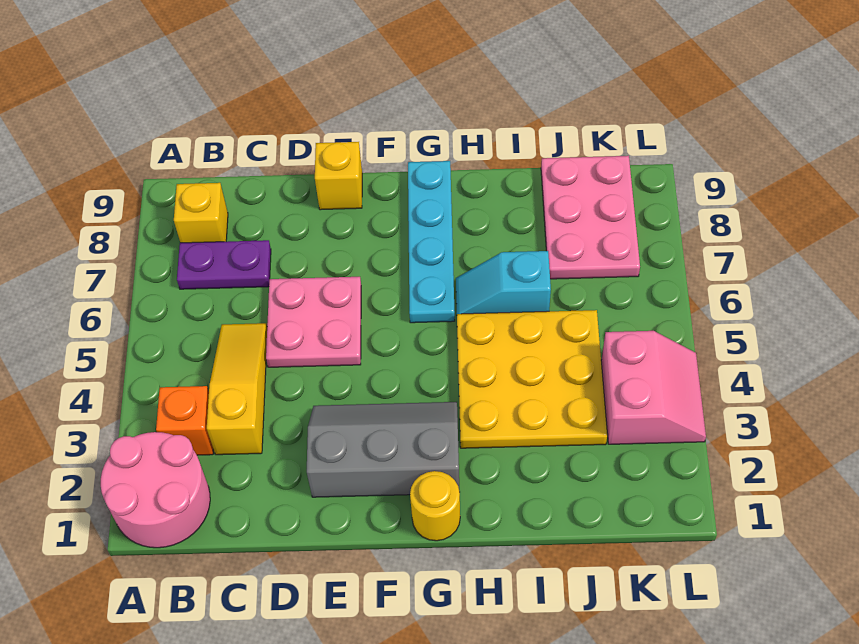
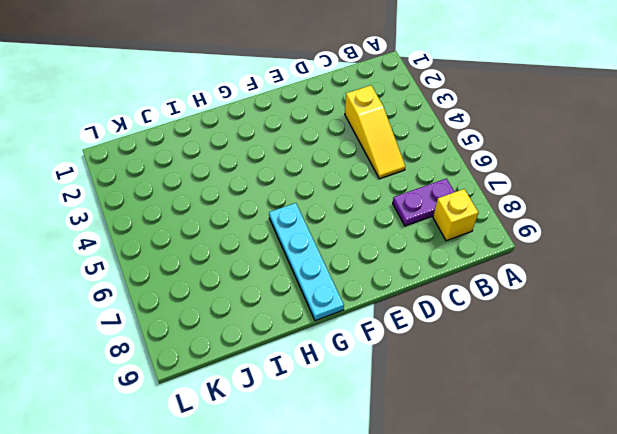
none -> pink round brick A1:B2 level 1
none -> orange brick B3 level 1
none -> pink plate D5:E6 level 1

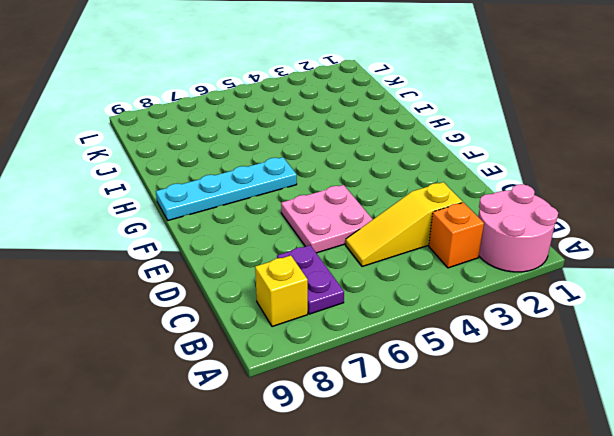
none -> grey slope E2:G3 level 1 top 2
none -> yellow brick E9 level 1
none -> yellow round brick G1 level 1

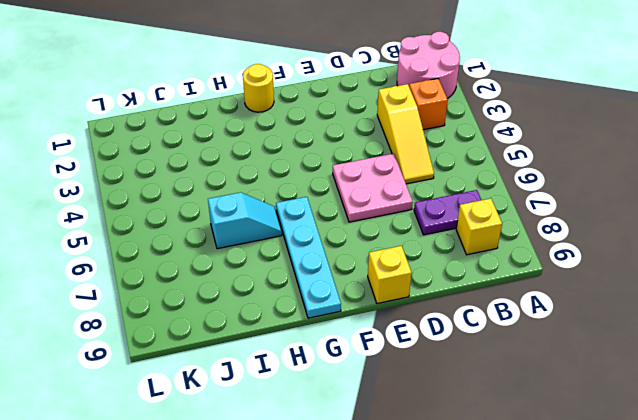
none -> grey slope E2:G3 level 1 top 2
none -> yellow plate H3:J5 level 1
none -> pink plate J7:K9 level 1

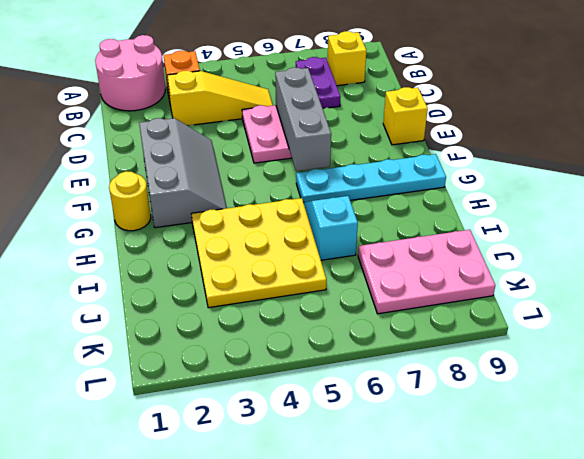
grey brick D6:F6 level 2 -> none
none -> pink slope K3:L4 level 1 top K

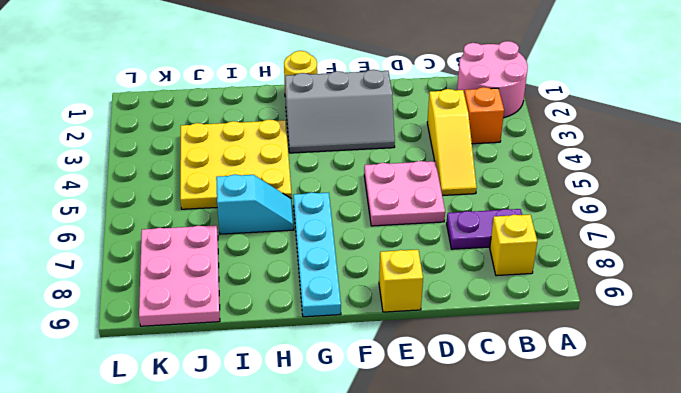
none -> pink slope K3:L4 level 1 top K

